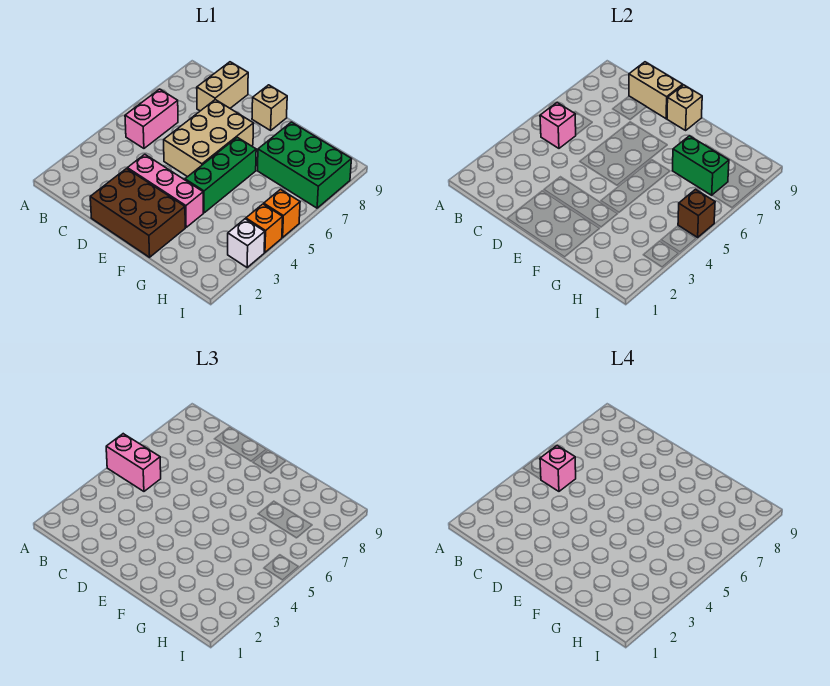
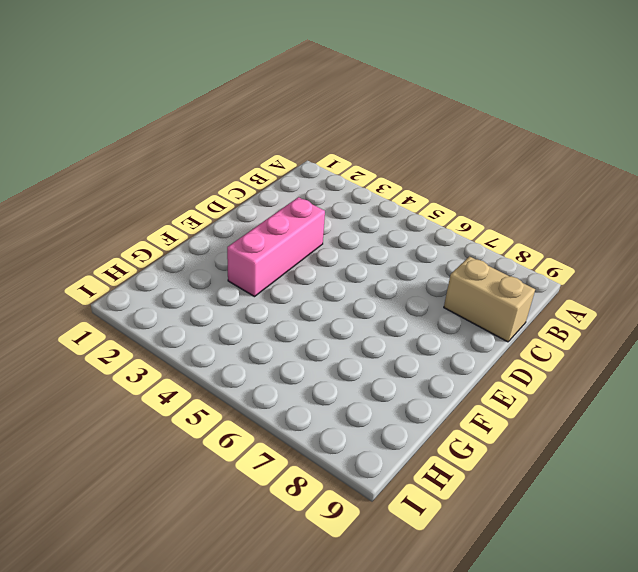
none -> pink brick B5:B6 level 1
none -> brown brick D1:F2 level 1
none -> tan brick D5:E7 level 1

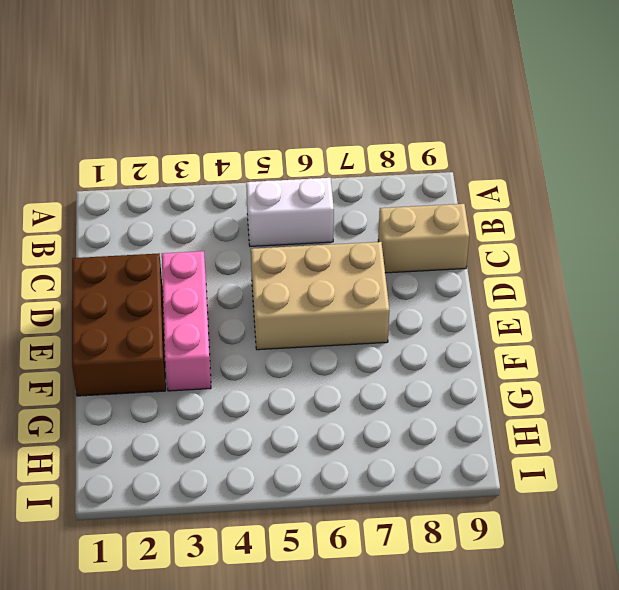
white brick B5:B6 level 1 -> pink brick B5:B6 level 1
none -> tan brick E9 level 1
none -> green brick F4:F6 level 1
none -> green brick G7:I8 level 1

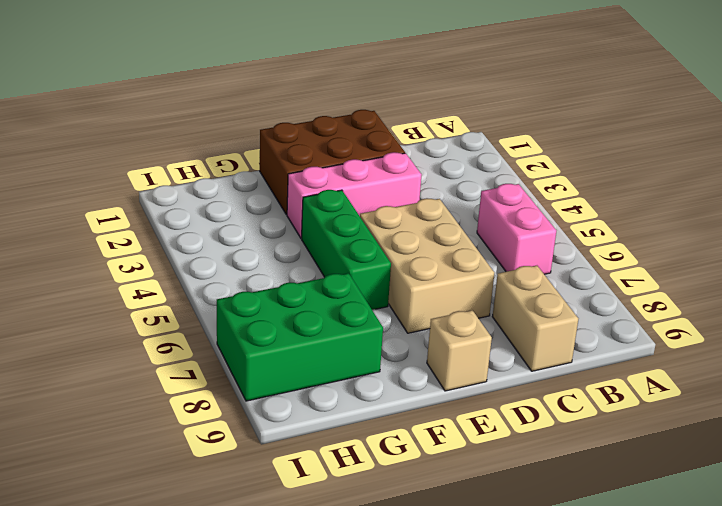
none -> white brick I3 level 1
none -> orange brick I4 level 1
none -> orange brick I5 level 1

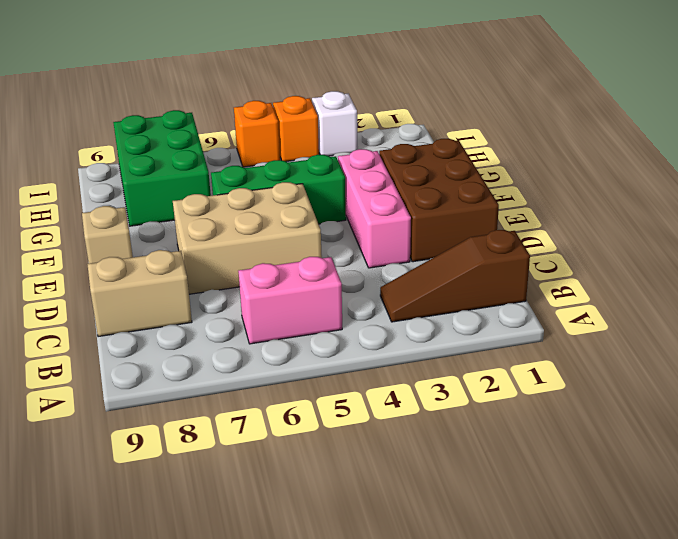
brown slope B1:B3 level 1 top 1 -> none
none -> pink brick B5 level 2
none -> tan brick C9:D9 level 2
none -> tan brick E9 level 2

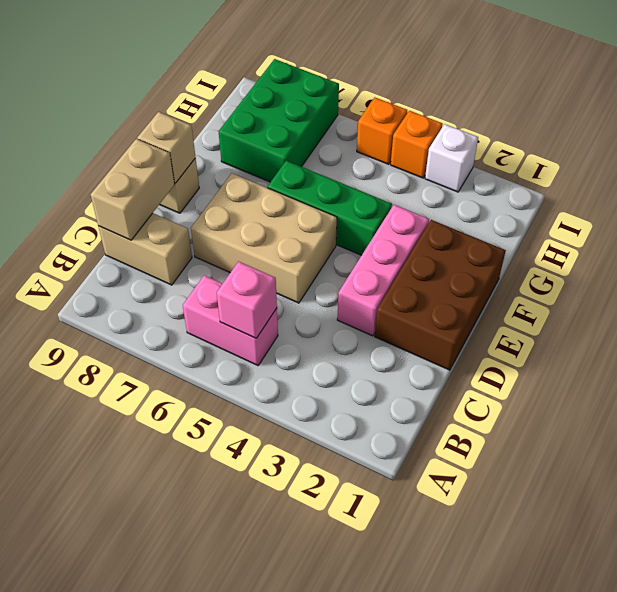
none -> green brick G7:H7 level 2
none -> brown brick I5 level 2
none -> pink brick A5:B5 level 3

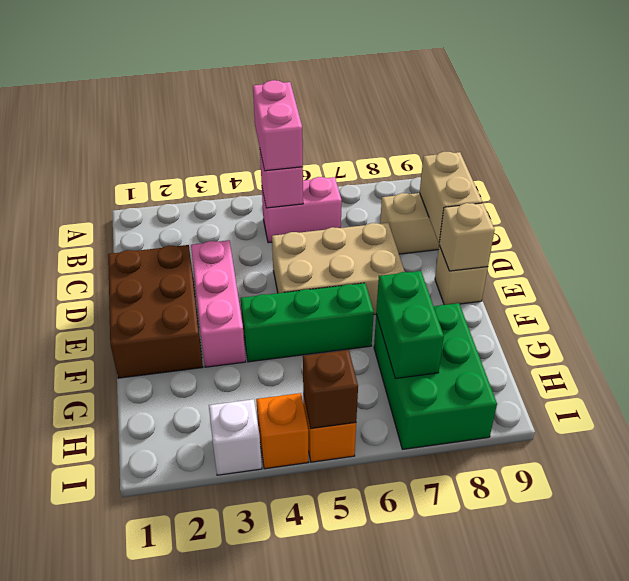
none -> pink brick B5 level 4

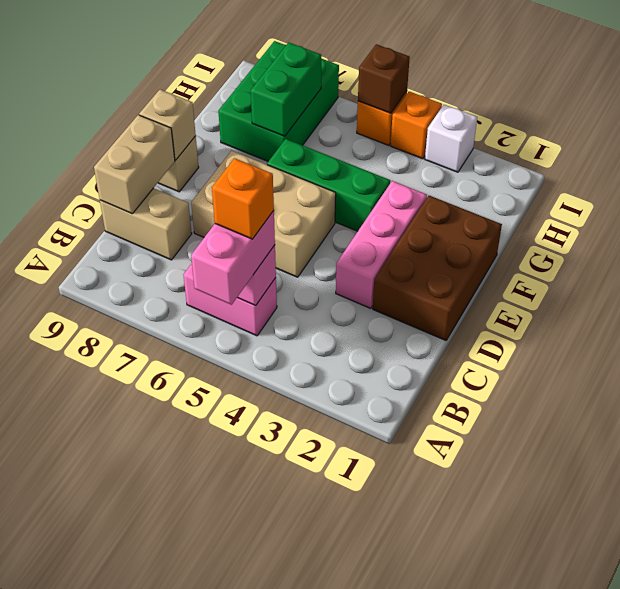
orange brick B5 level 4 -> pink brick B5 level 4

